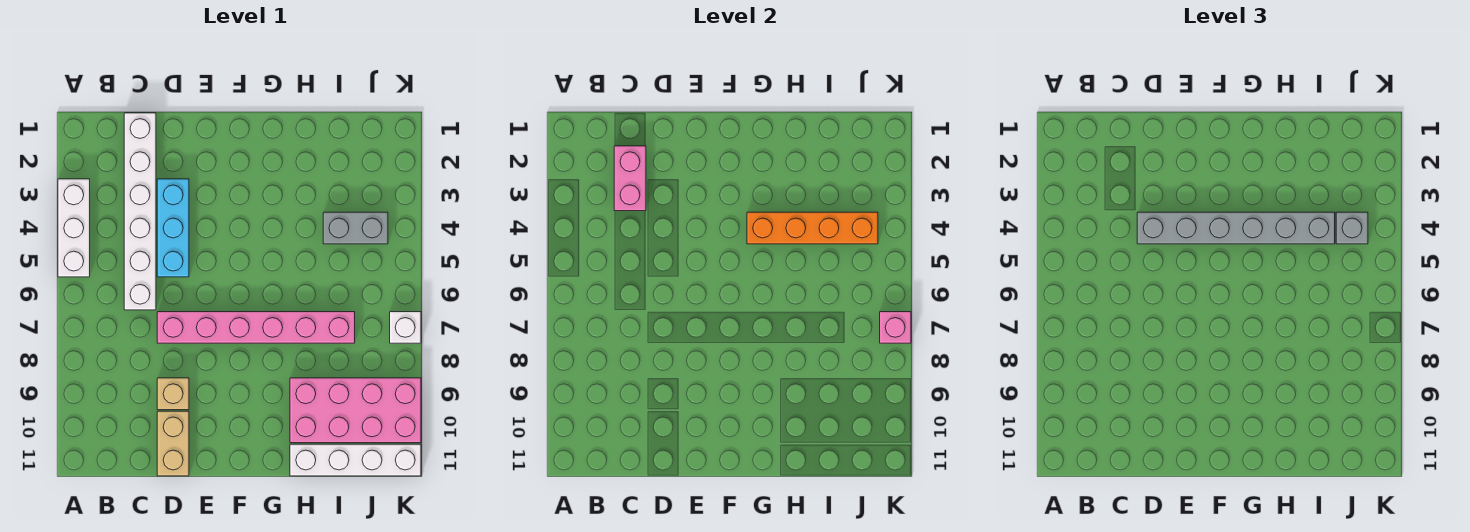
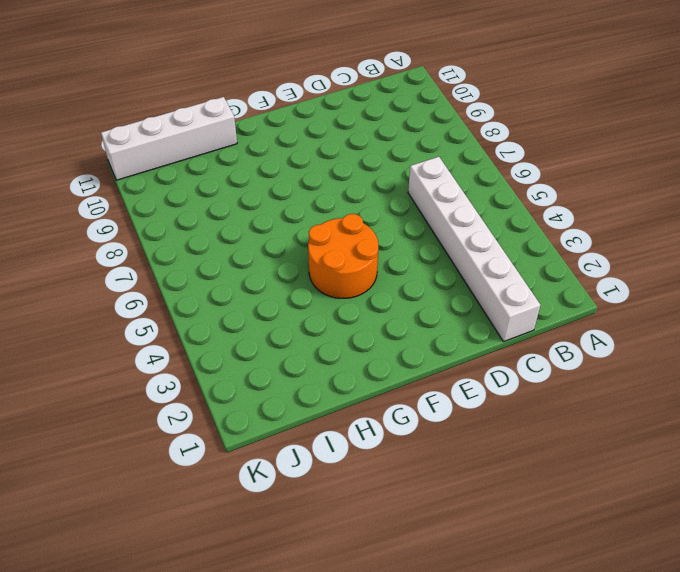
orange round brick F4:G5 level 1 -> none
none -> white brick A3:A5 level 1
none -> cyan brick D3:D5 level 1
none -> pink brick D7:I7 level 1

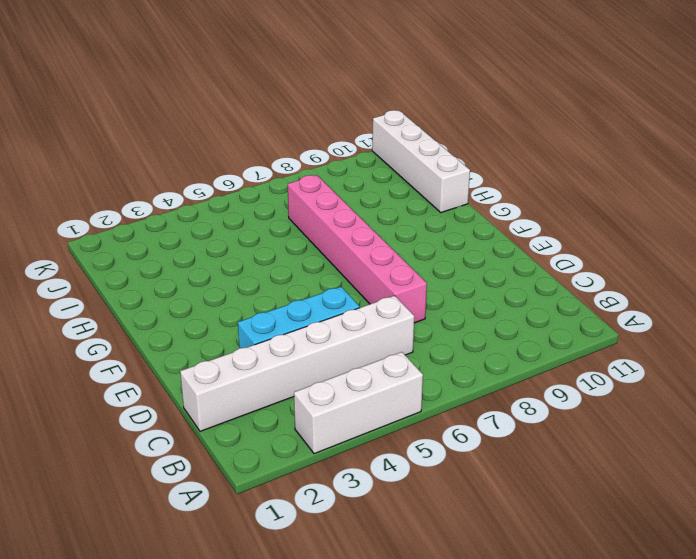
none -> tan brick D9 level 1
none -> tan brick D10:D11 level 1
none -> pink brick H9:K10 level 1

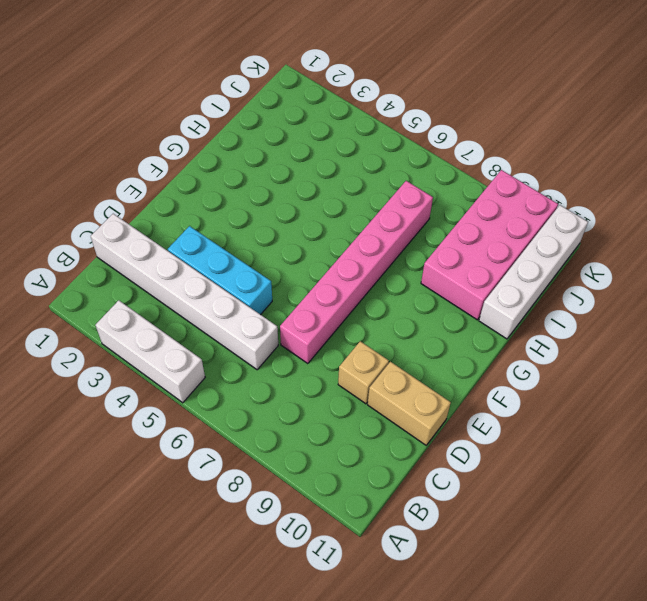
none -> grey brick I4:J4 level 1
none -> white brick K7 level 1
none -> pink brick C2:C3 level 2

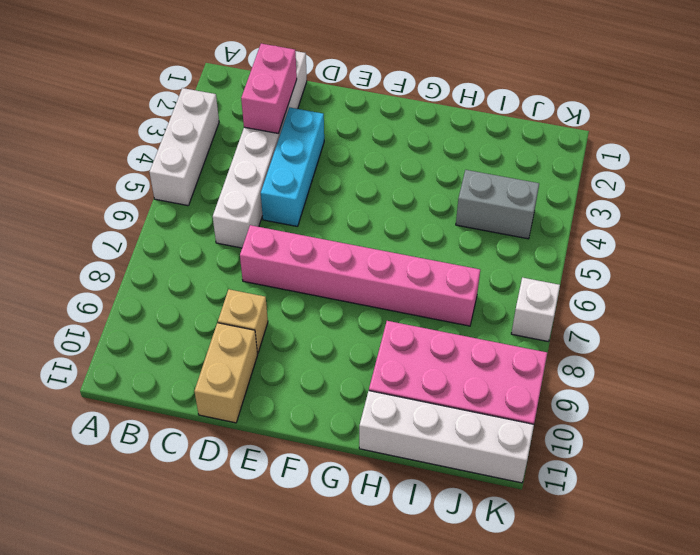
none -> orange brick G4:J4 level 2
none -> pink brick K7 level 2
none -> grey brick D4:I4 level 3

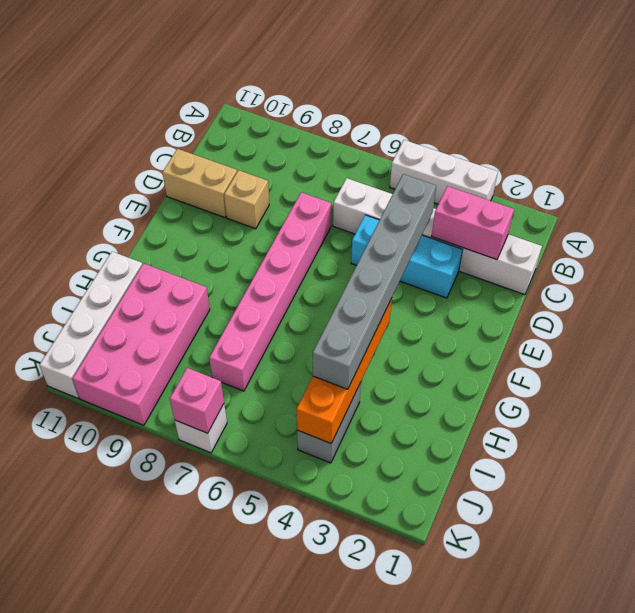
none -> grey brick J4 level 3

